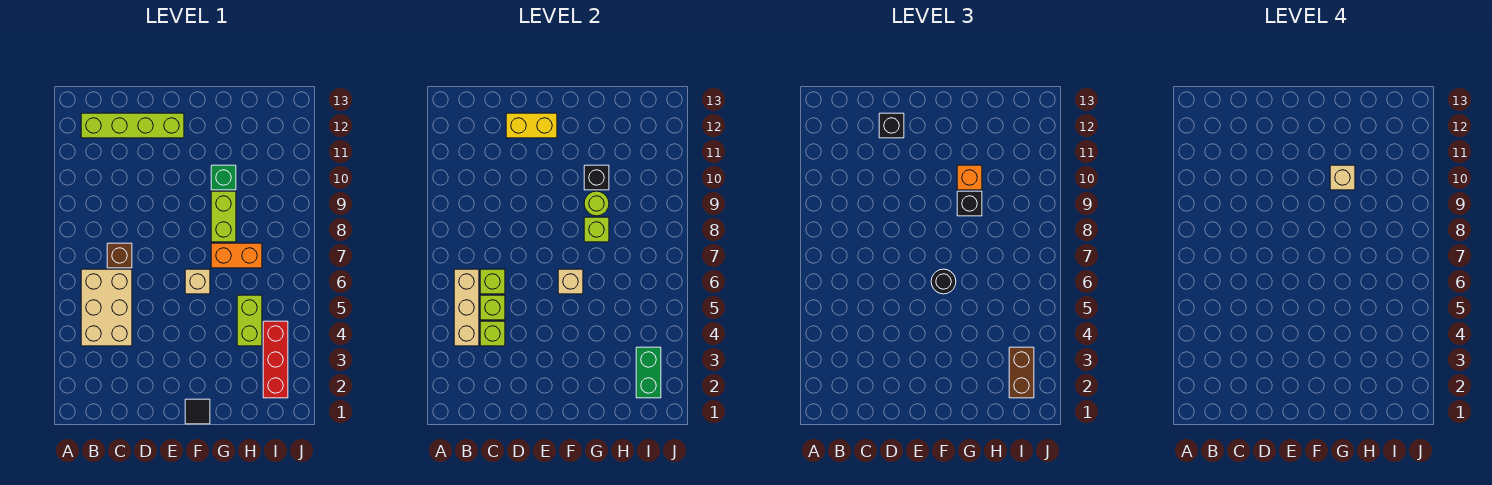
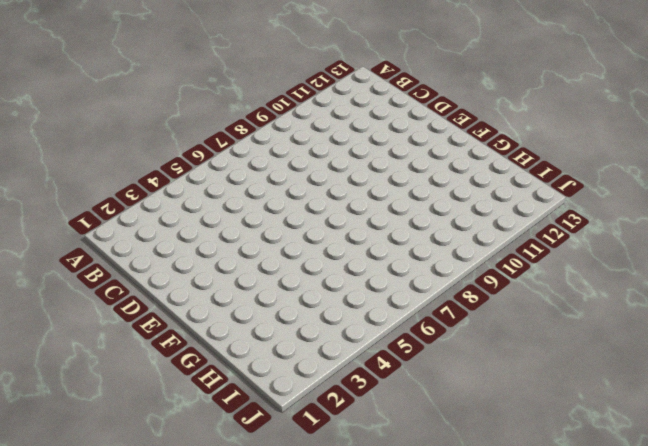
none -> tan brick B4:C6 level 1
none -> lime brick B12:E12 level 1
none -> brown brick C7 level 1

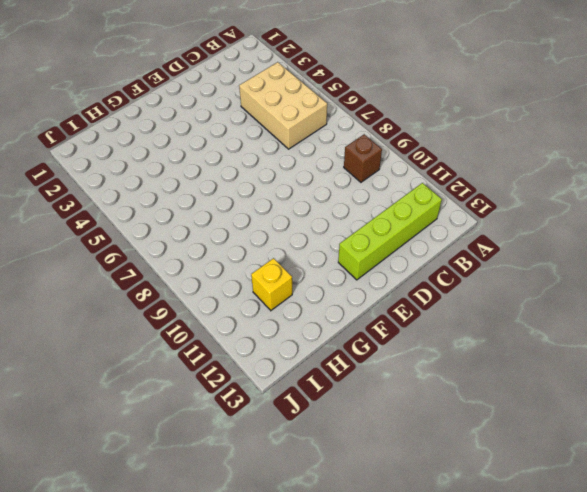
brown brick B9 level 1 -> brown brick C7 level 1
yellow brick H11 level 1 -> none
none -> black tile F1 level 1
none -> tan brick F6 level 1
none -> orange brick G7:H7 level 1

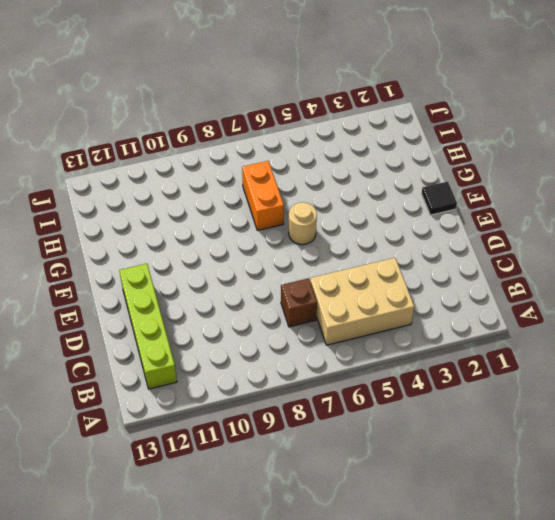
tan round brick F6 level 1 -> tan brick F6 level 1
none -> lime brick G8:G9 level 1
none -> green brick G10 level 1
none -> lime brick H4:H5 level 1

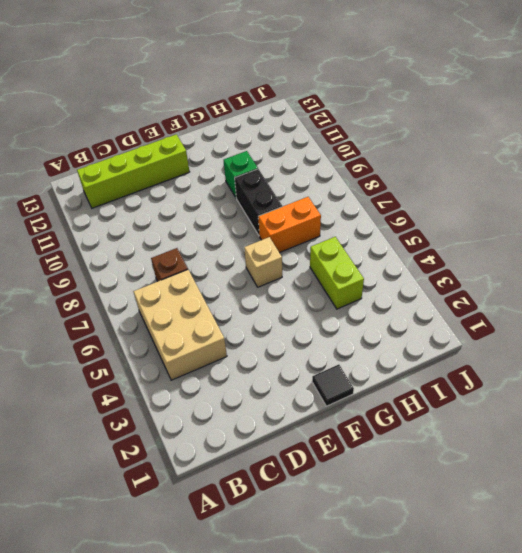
black brick G8:G9 level 1 -> lime brick G8:G9 level 1
none -> red brick I2:I4 level 1
none -> tan brick B4:B6 level 2
none -> lime brick C4 level 2

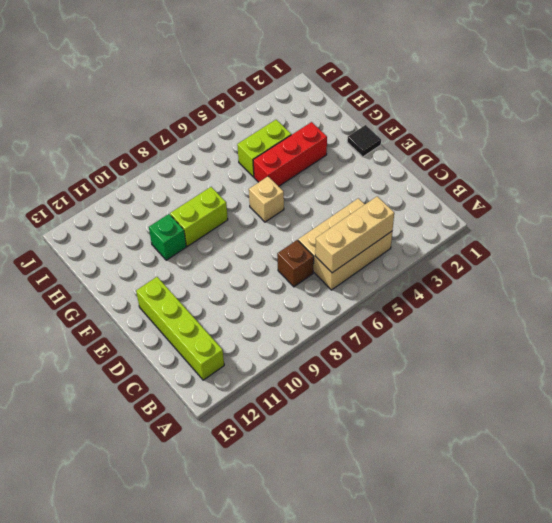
red brick G3:G5 level 1 -> red brick I2:I4 level 1
none -> orange brick G7:H7 level 1
none -> lime brick C4 level 2
none -> lime brick C5 level 2

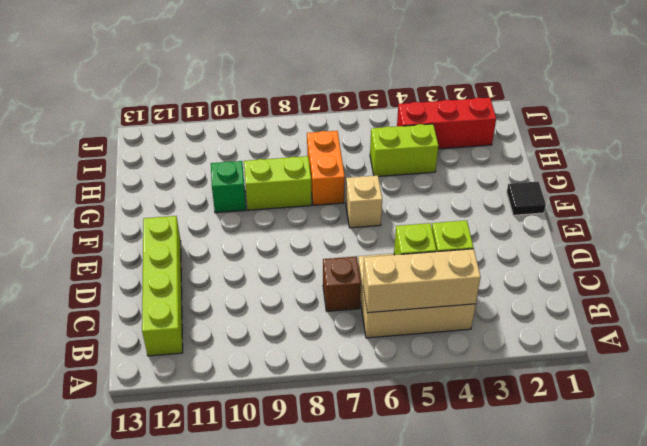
none -> lime brick C6 level 2
none -> yellow brick D12:E12 level 2
none -> tan brick F6 level 2

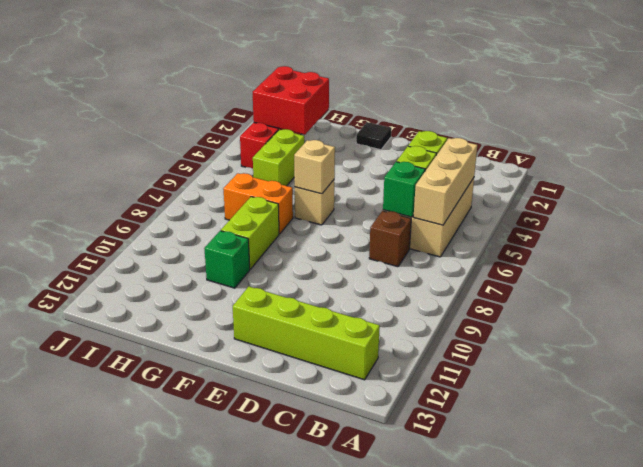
green brick C6 level 2 -> lime brick C6 level 2
red brick H2:I3 level 2 -> green brick I2:I3 level 2
none -> yellow brick D12:E12 level 2
none -> lime brick G8 level 2
none -> lime round brick G9 level 2

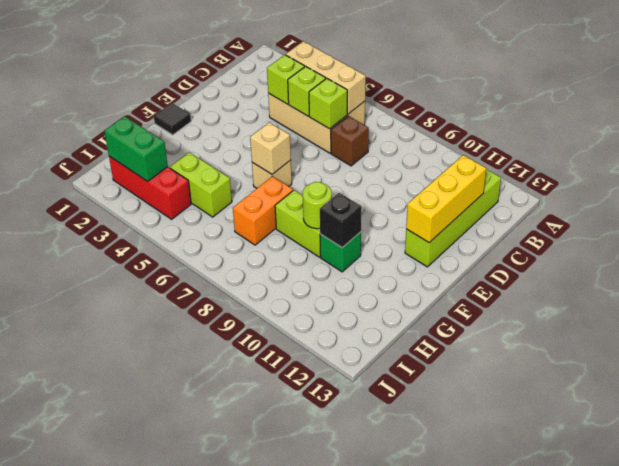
yellow brick C12:E12 level 2 -> yellow brick D12:E12 level 2
none -> lime brick G8 level 2
none -> black brick D12 level 3
none -> black round brick F6 level 3

